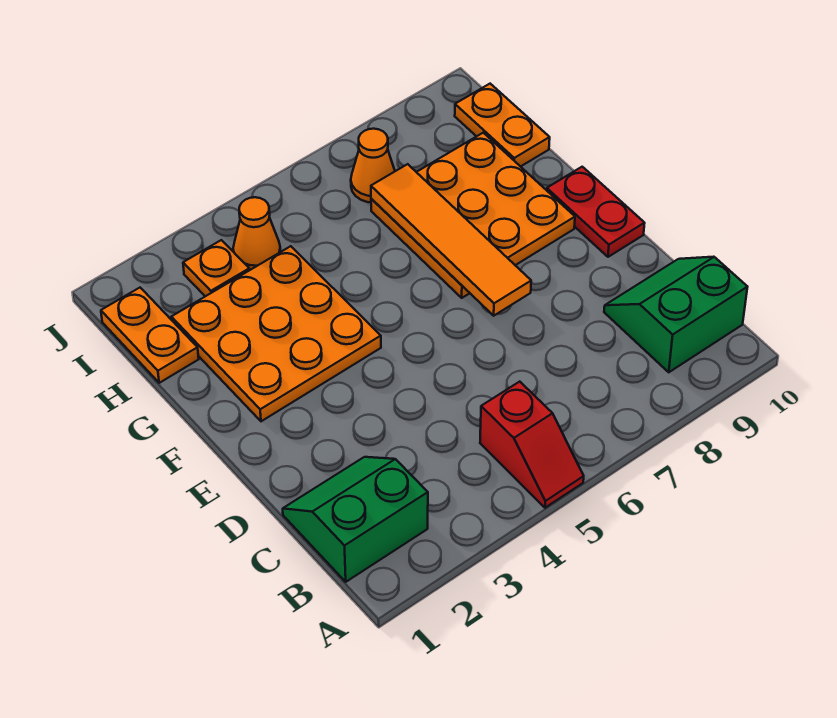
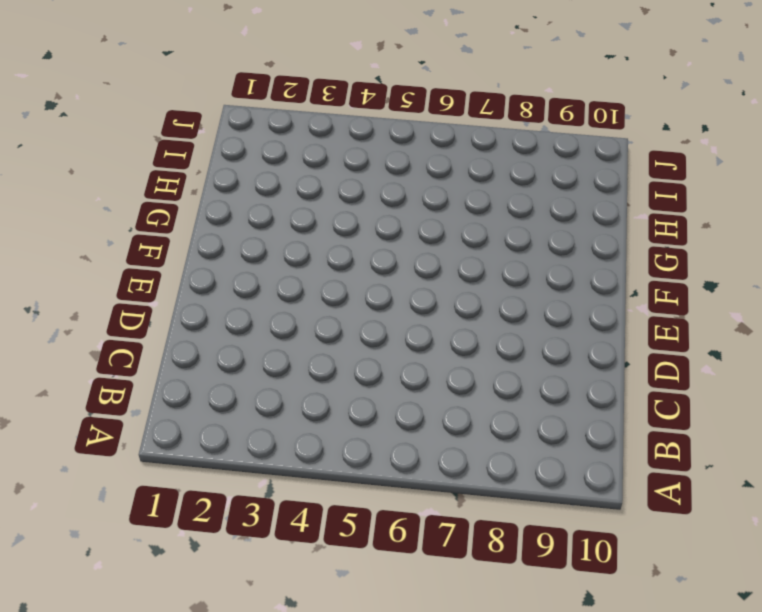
none -> red slope A5:B5 level 1 top B
none -> green slope B1:C2 level 1 top B
none -> green slope B9:C10 level 1 top B

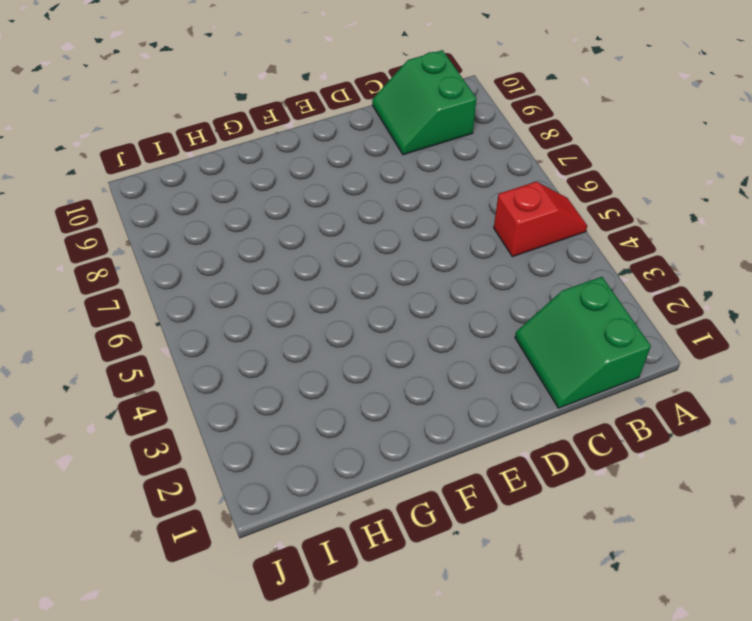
none -> red plate E10:F10 level 1
none -> orange plate F2:H4 level 1
none -> orange plate F7:H9 level 1

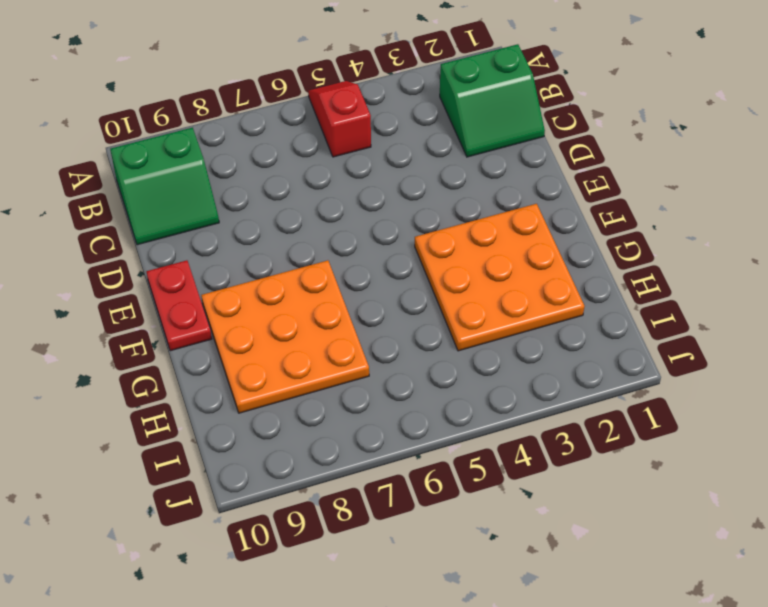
none -> orange plate H1:I1 level 1
none -> orange plate H10:I10 level 1
none -> orange plate I3 level 1

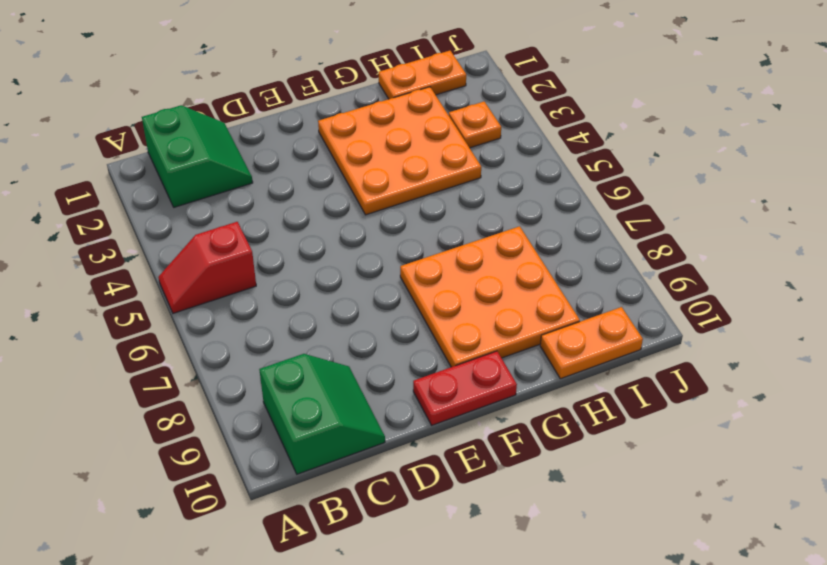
none -> orange cone I4 level 1
none -> orange cone I7 level 1
none -> orange tile E7:H7 level 2

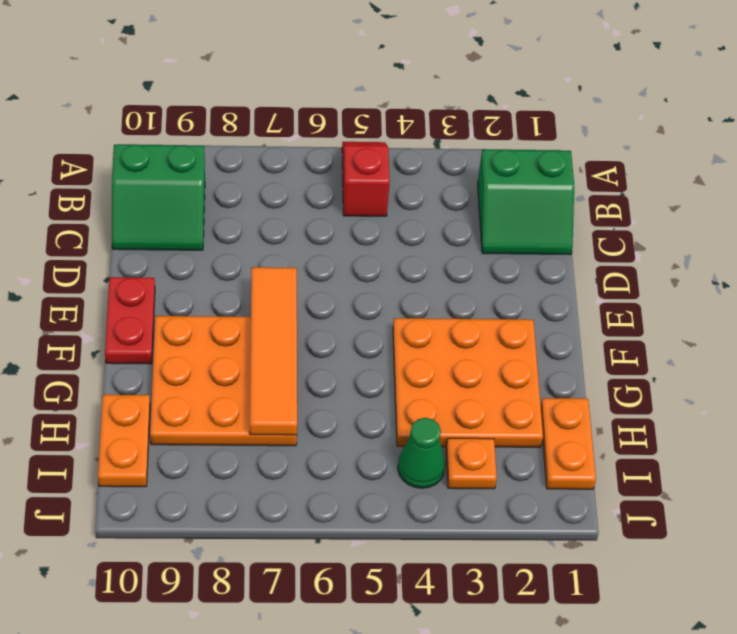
green cone I4 level 1 -> orange cone I4 level 1
none -> orange cone I7 level 1

